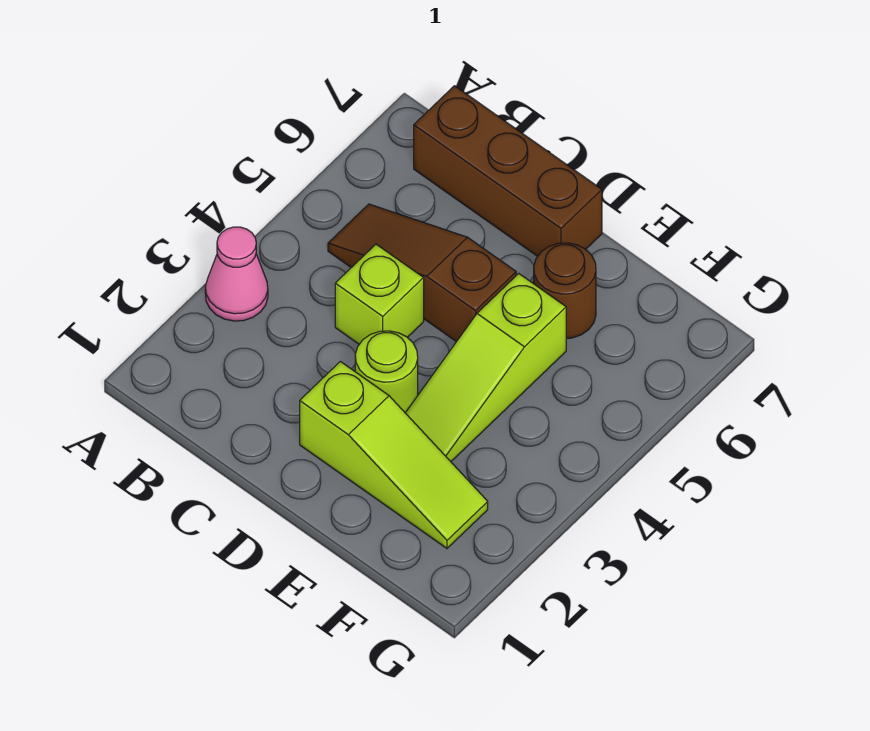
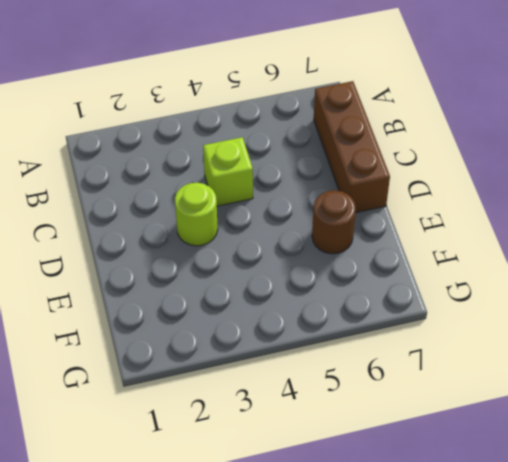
none -> pink cone A3 level 1
none -> brown slope B5:D5 level 1 top D

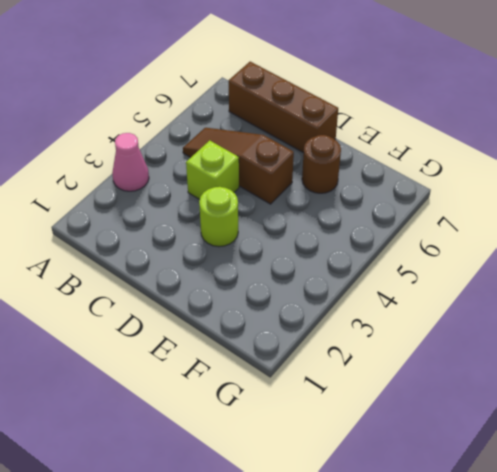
none -> lime slope D2:F2 level 1 top D
none -> lime slope E3:E5 level 1 top 5

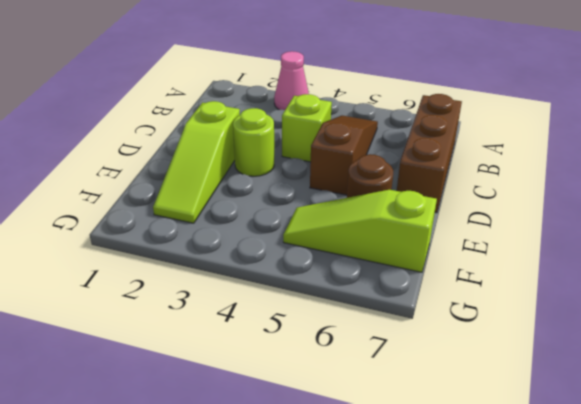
lime slope F5:F7 level 1 top 7 -> lime slope E3:E5 level 1 top 5

